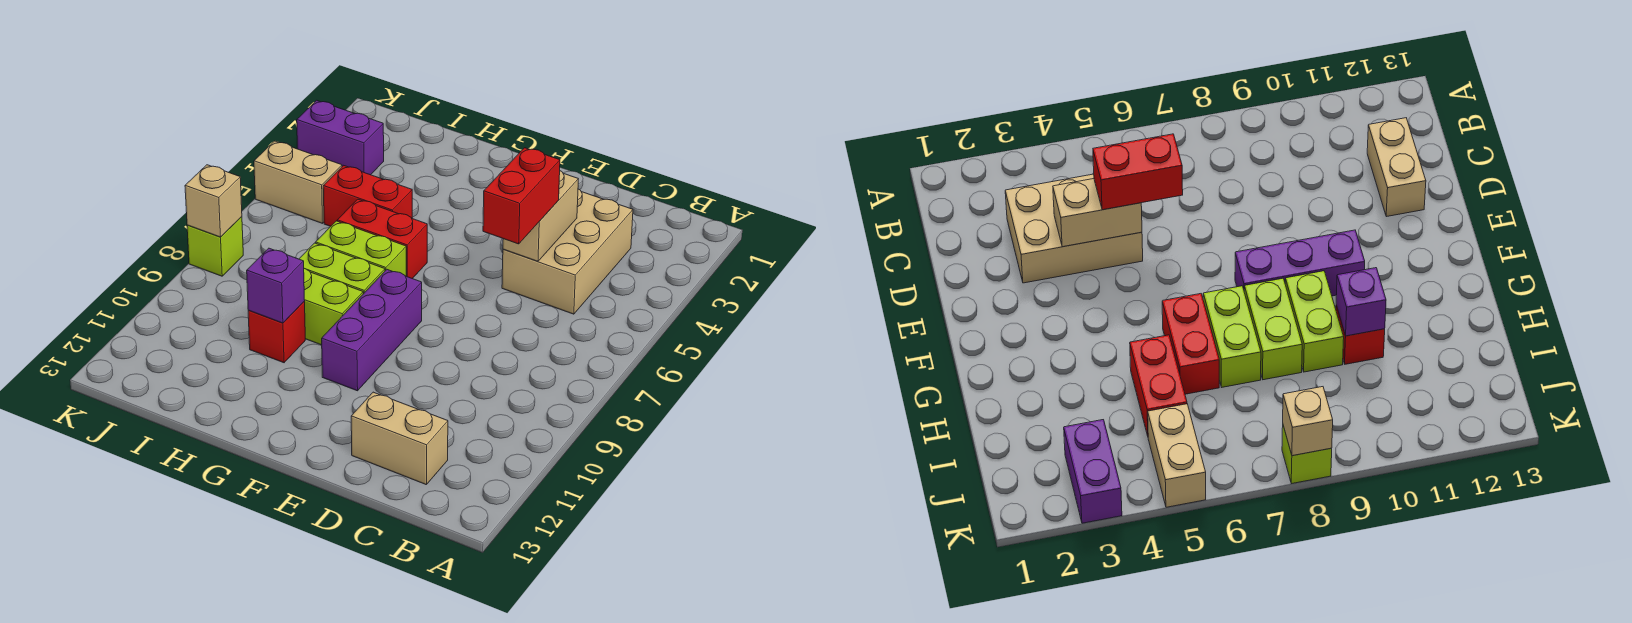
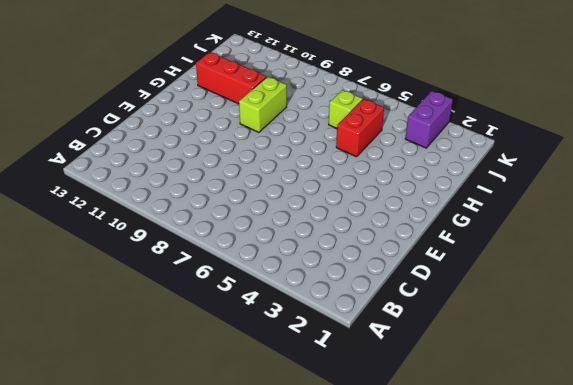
red brick H10:H12 level 1 -> red brick H10 level 1
lime brick I6 level 1 -> lime brick K8 level 1
none -> tan brick C3:D5 level 1
none -> tan brick C12:D12 level 1
none -> purple brick F8:F10 level 1

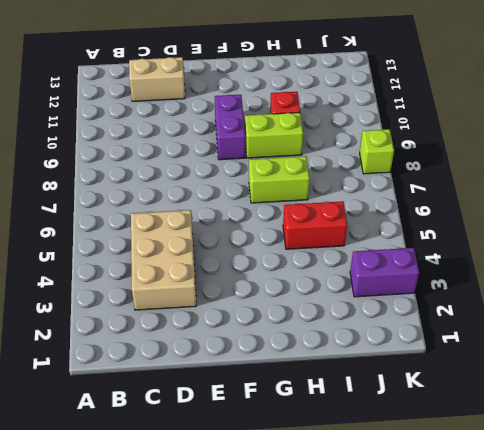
purple brick F9:F10 level 1 -> purple brick F8:F10 level 1
none -> red brick G6:H6 level 1
none -> lime brick G8:H8 level 1
none -> tan brick J5:K5 level 1

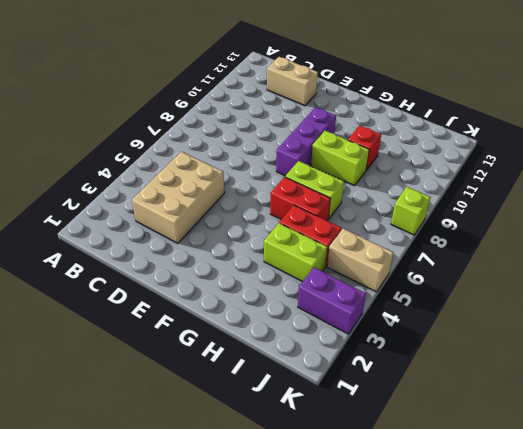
lime brick H4:I4 level 1 -> lime brick G8:H8 level 1
none -> tan brick D4:D5 level 2
none -> purple brick H10 level 2
none -> tan brick K8 level 2

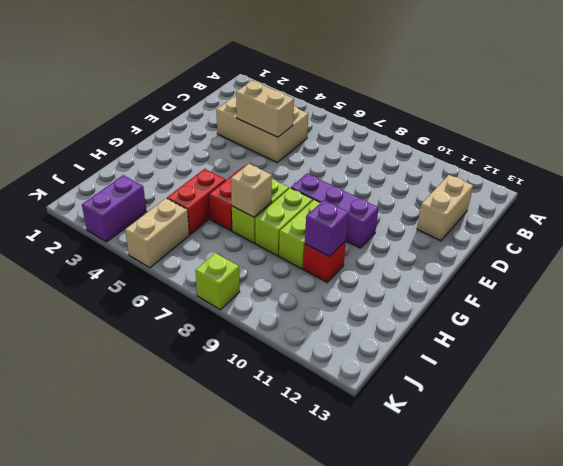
tan brick H7 level 2 -> tan brick K8 level 2
none -> red brick D5:D6 level 3

